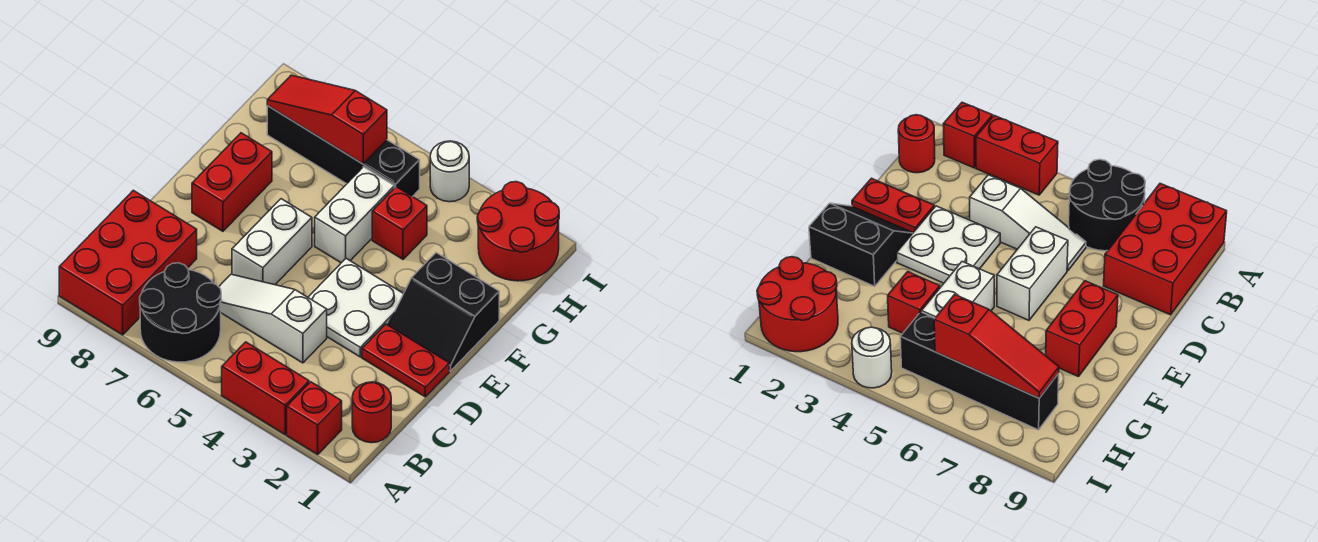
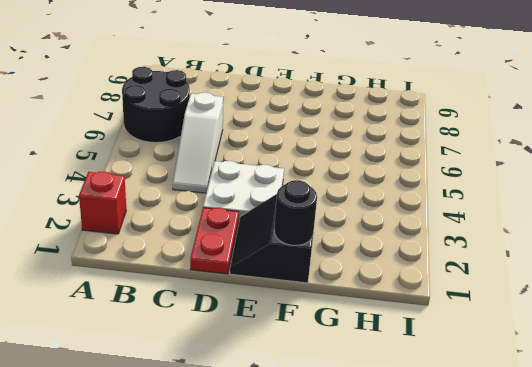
white slope C4:C6 level 1 top 6 -> white slope C4:C6 level 1 top 4
black round brick F1 level 2 -> none
none -> red brick A3:A4 level 1
none -> red brick A8:C9 level 1
none -> red round brick B1 level 1

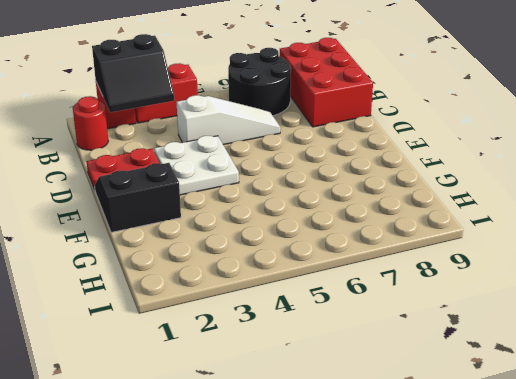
black slope A2:B3 level 2 top A -> none
none -> white brick D6:E6 level 1
none -> red brick E8:F8 level 1
none -> white brick F5:G5 level 1

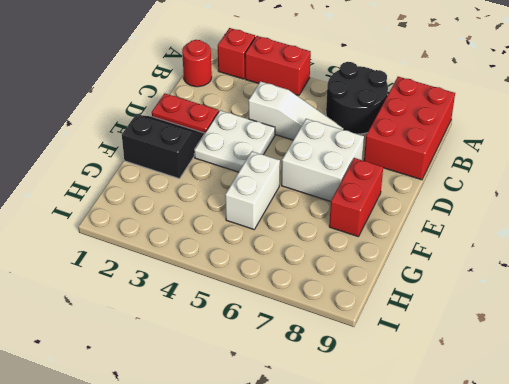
white brick D6:E7 level 1 -> white brick D6:E6 level 1
none -> red brick G4 level 1
none -> red round brick H1:I2 level 1
none -> black brick H5:H8 level 1

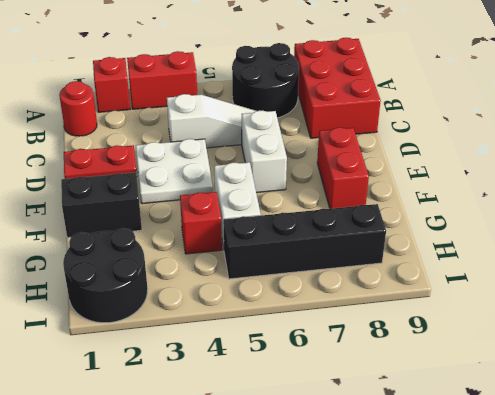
black round brick H1:I2 level 1 -> red round brick H1:I2 level 1
none -> white round brick I4 level 1
none -> red slope H6:H8 level 2 top 6

